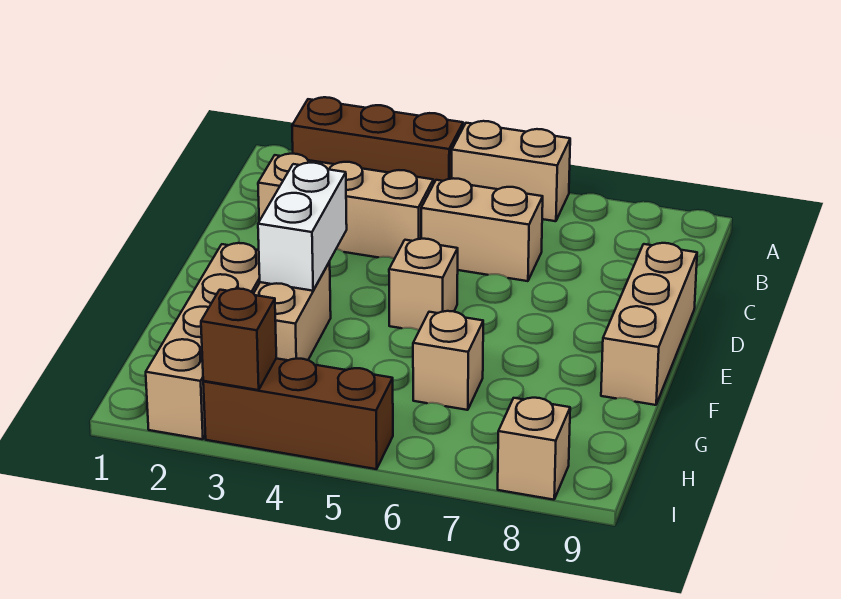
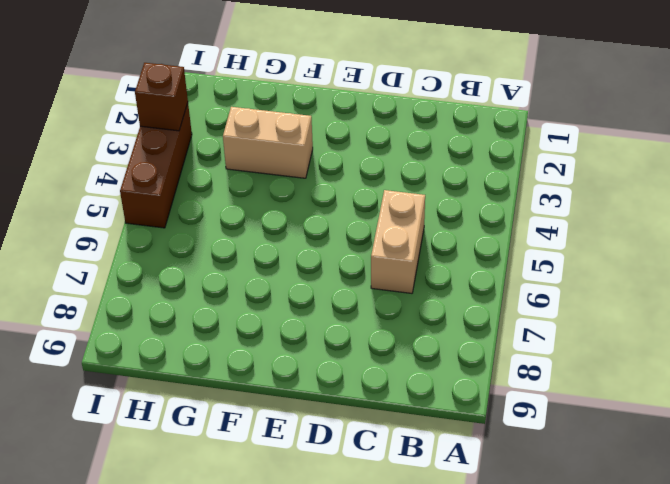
none -> brown brick A2:A4 level 1
none -> tan brick A5:A6 level 1
none -> tan brick C2:C4 level 1

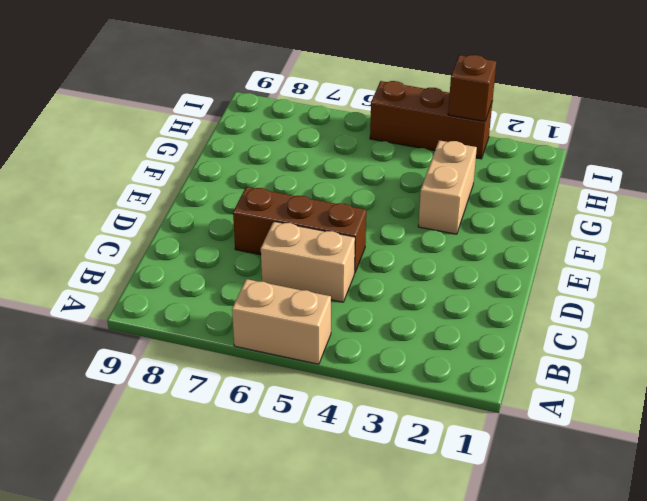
brown brick D5:D7 level 1 -> brown brick A2:A4 level 1
none -> tan brick C2:C4 level 1
none -> tan brick D9:F9 level 1
none -> tan brick E5 level 1

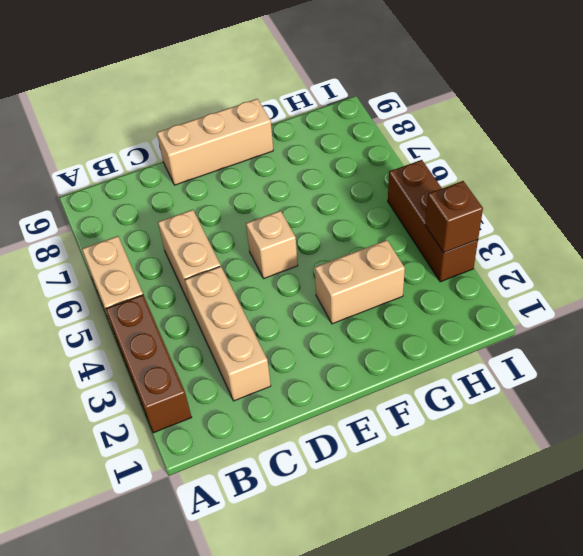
none -> tan brick F2:I2 level 1
none -> tan brick G6 level 1
none -> tan brick I8 level 1

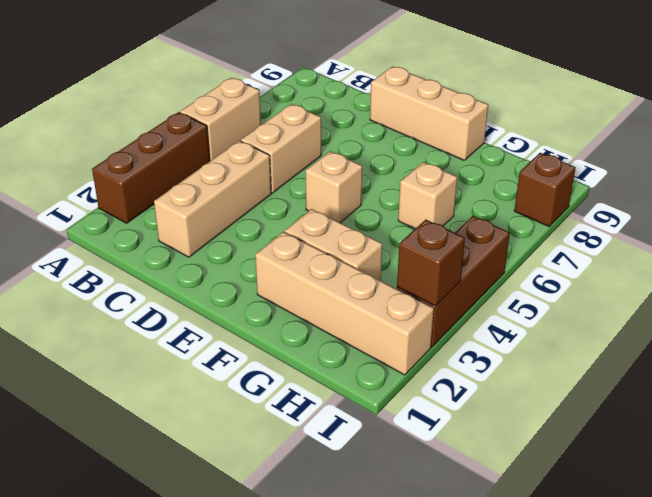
brown brick I8 level 1 -> tan brick I8 level 1
none -> white brick E3:F3 level 2

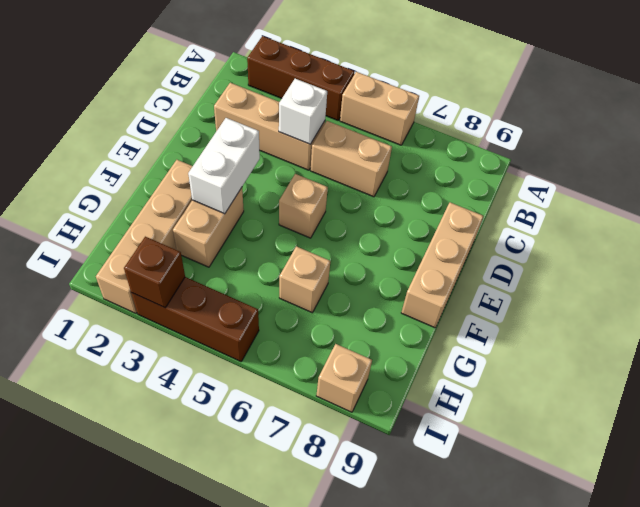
white brick C4 level 2 -> none

